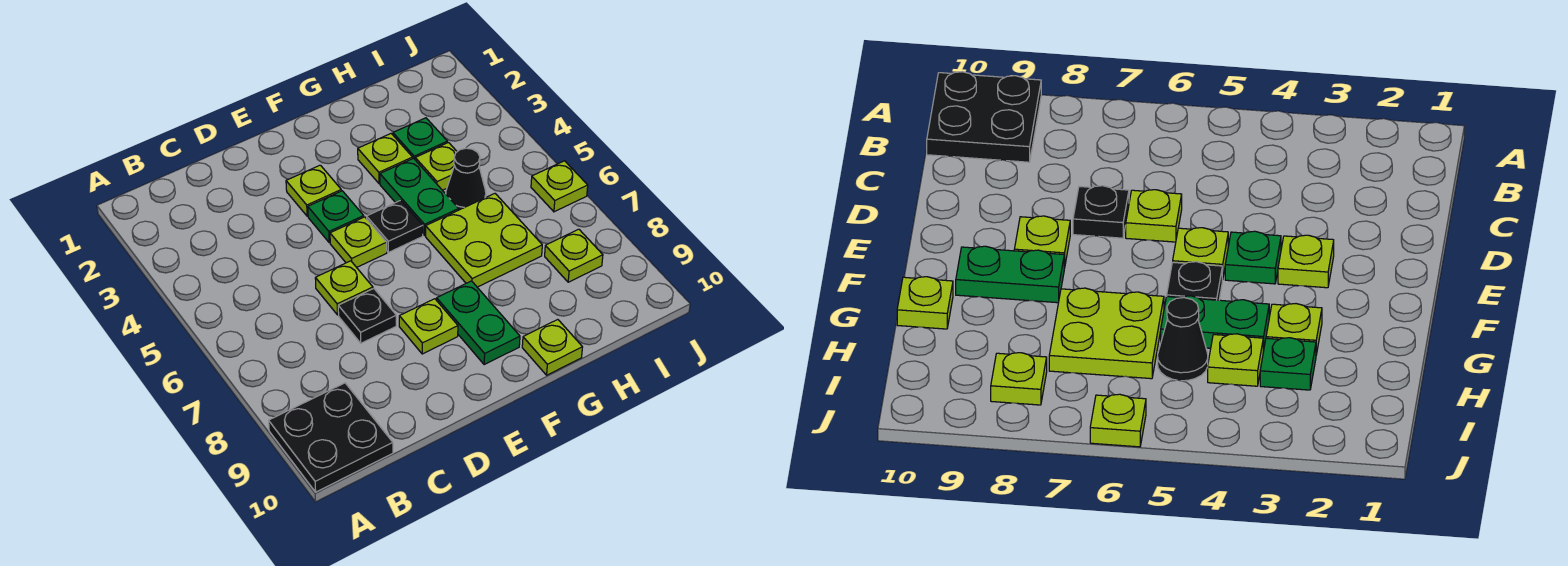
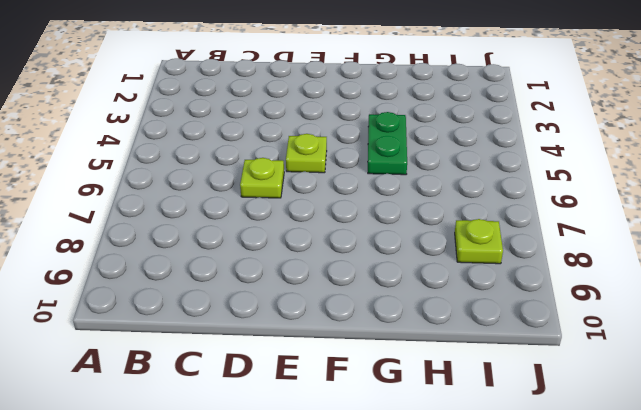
none -> black plate A9:B10 level 1
none -> black plate D7 level 1
none -> lime plate E3 level 1

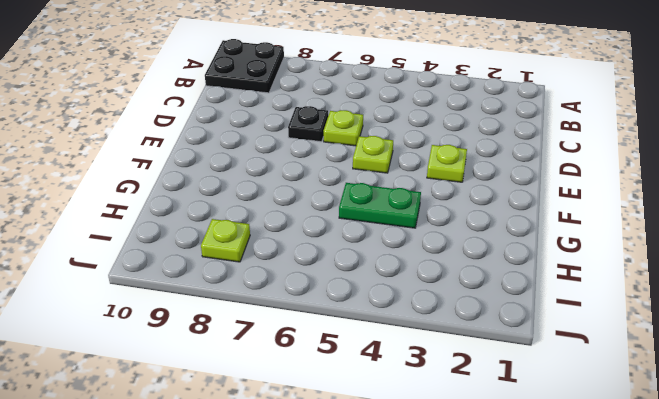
none -> green plate E4 level 1
none -> lime plate E8 level 1
none -> black plate F5 level 1

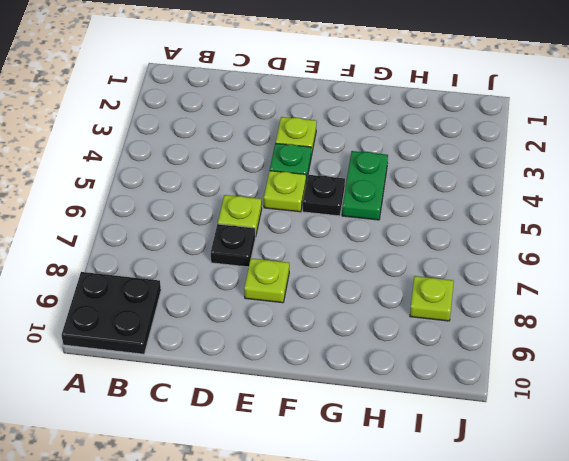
none -> green plate F8:F9 level 1
none -> lime plate G3 level 1
none -> lime plate G6:H7 level 1

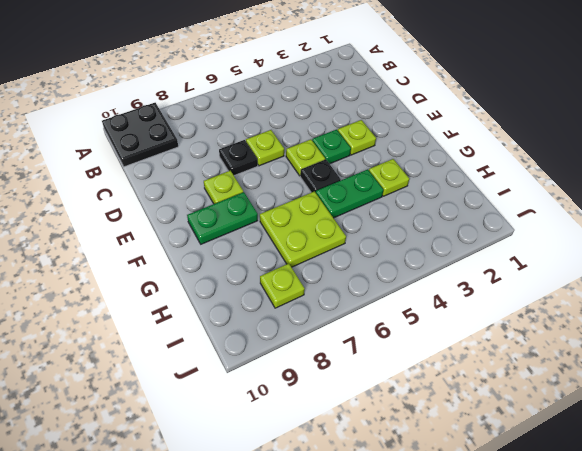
none -> lime plate G10 level 1
none -> green plate H3 level 1
none -> lime plate H4 level 1

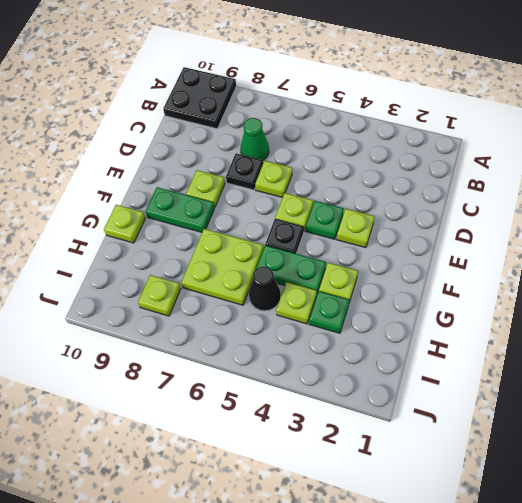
green cone C7 level 1 -> none
none -> lime plate J6 level 1

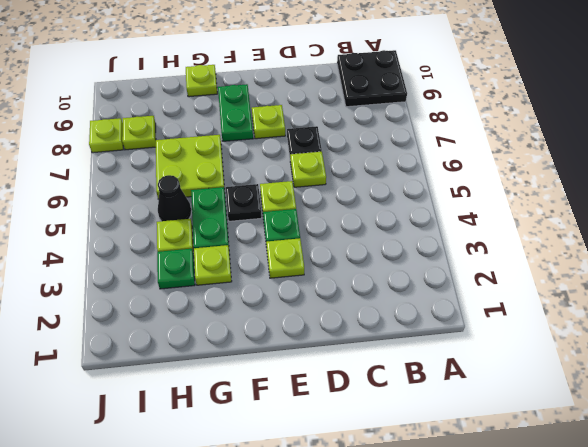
lime plate J8 level 1 -> lime plate J6 level 1

